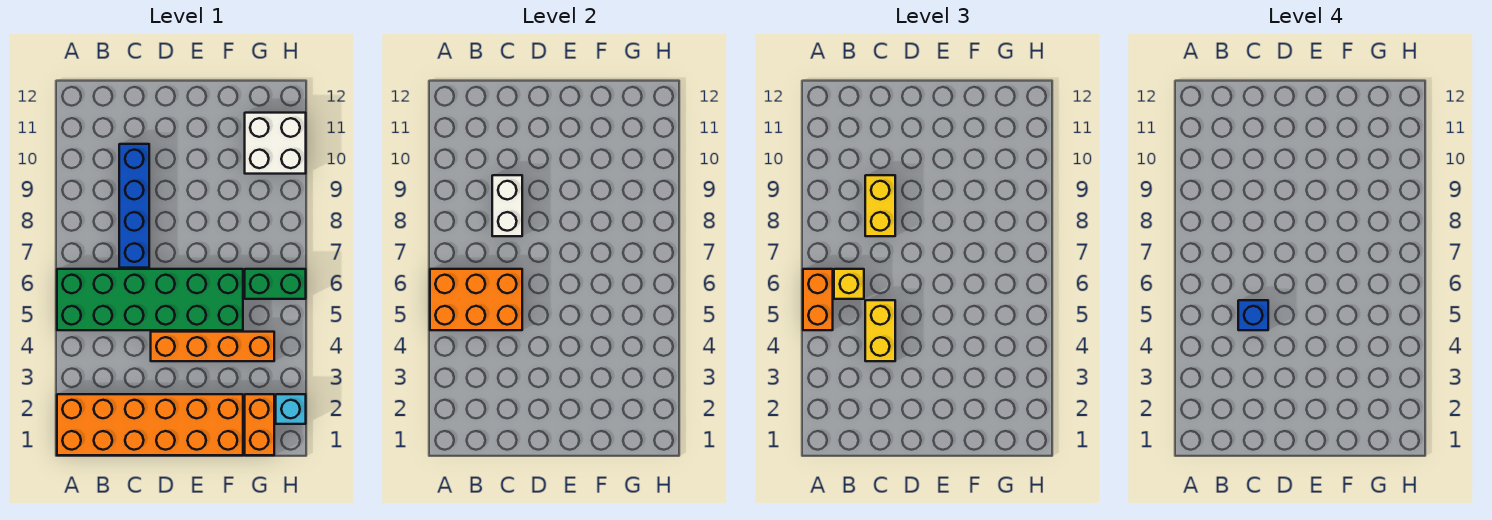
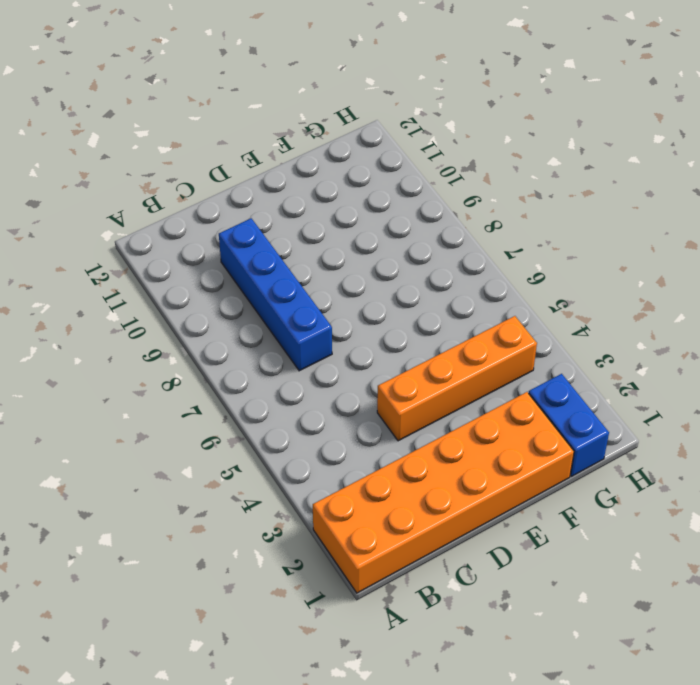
blue brick G1:G2 level 1 -> orange brick G1:G2 level 1
none -> green brick A5:F6 level 1
none -> green brick G6:H6 level 1
none -> white brick G10:H11 level 1

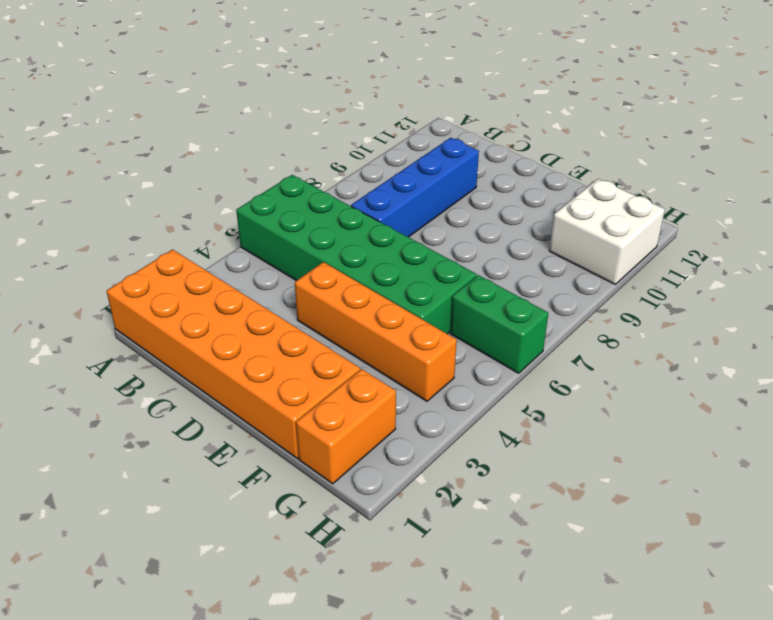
none -> cyan brick H2 level 1
none -> orange brick A5:C6 level 2
none -> white brick C8:C9 level 2

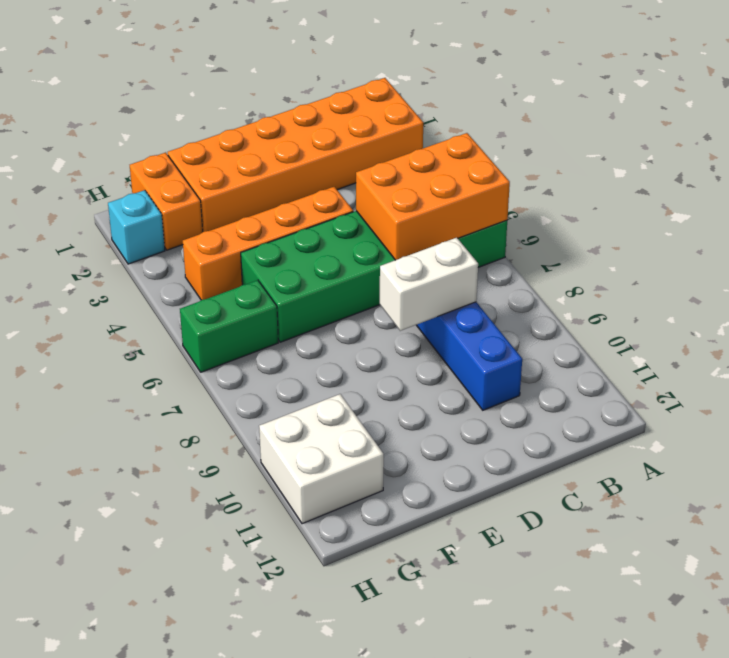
white brick C8:D8 level 2 -> white brick C8:C9 level 2
none -> orange brick A5:A6 level 3
none -> yellow brick B6 level 3
none -> yellow brick C4:C5 level 3

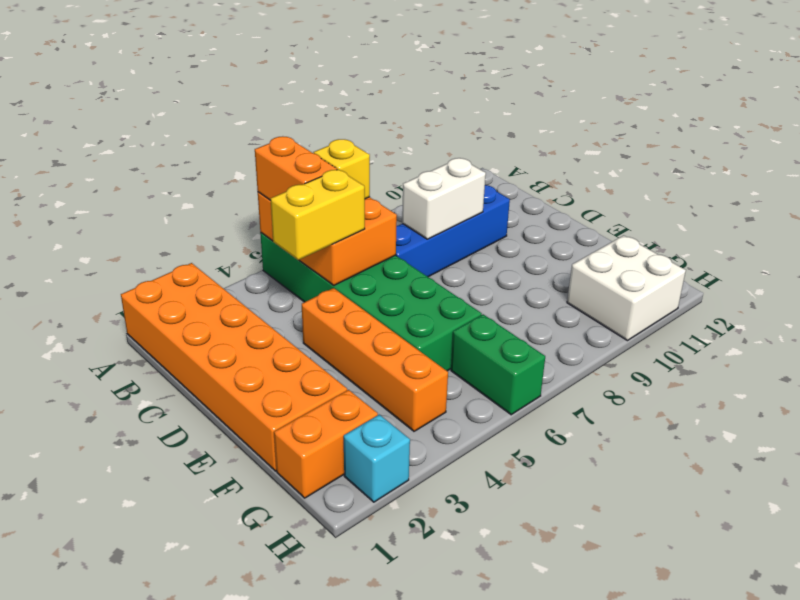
orange brick A5:B5 level 3 -> orange brick A5:A6 level 3
none -> yellow brick C8:C9 level 3
none -> blue brick C5 level 4

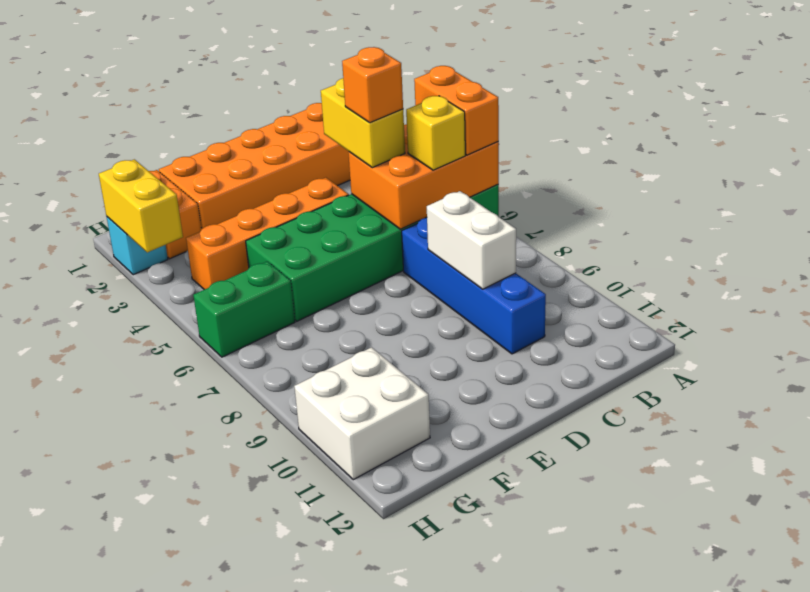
orange brick C5 level 4 -> blue brick C5 level 4
yellow brick H2:H3 level 2 -> yellow brick C8:C9 level 3

